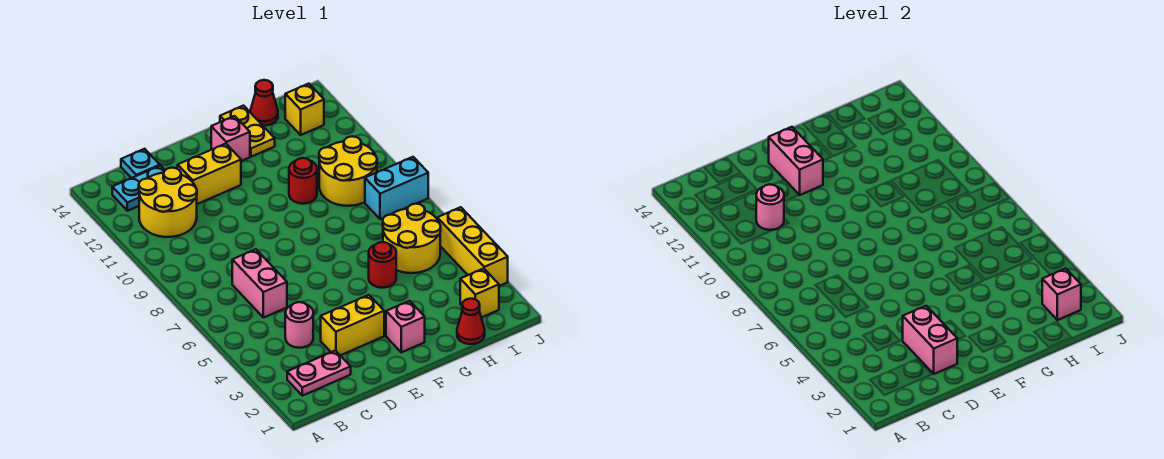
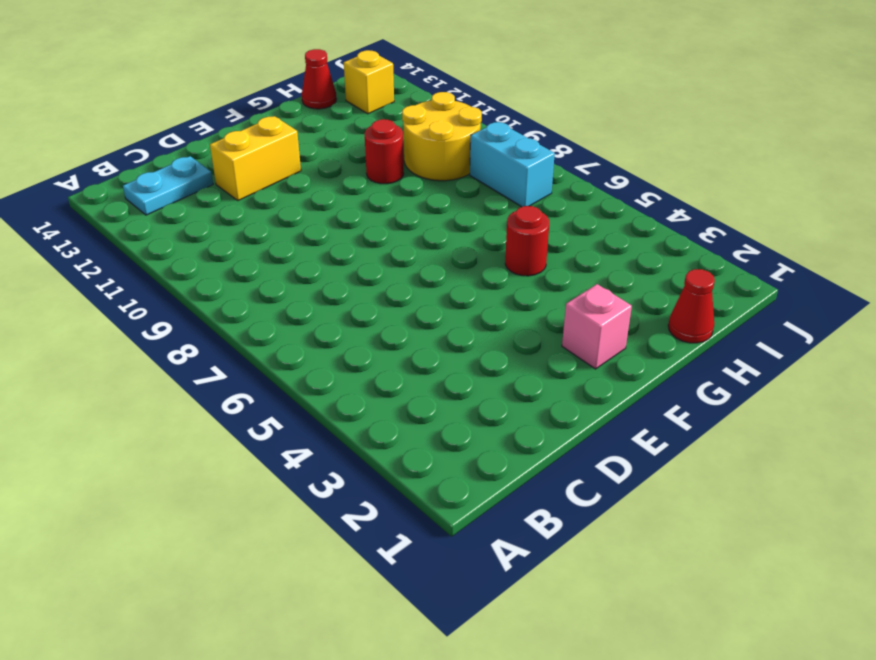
cyan brick I7:I8 level 1 -> cyan brick I8:J8 level 1
none -> pink plate B2:C2 level 1
none -> yellow round brick B11:C12 level 1
none -> pink round brick C4 level 1

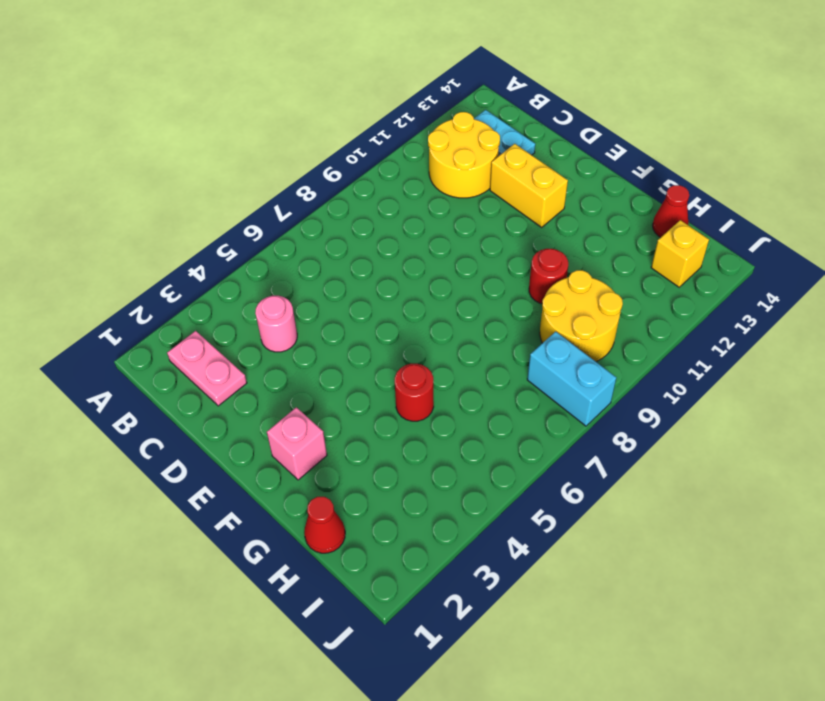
none -> pink brick C6:C7 level 1
none -> cyan plate C14 level 1
none -> yellow brick D3:E3 level 1

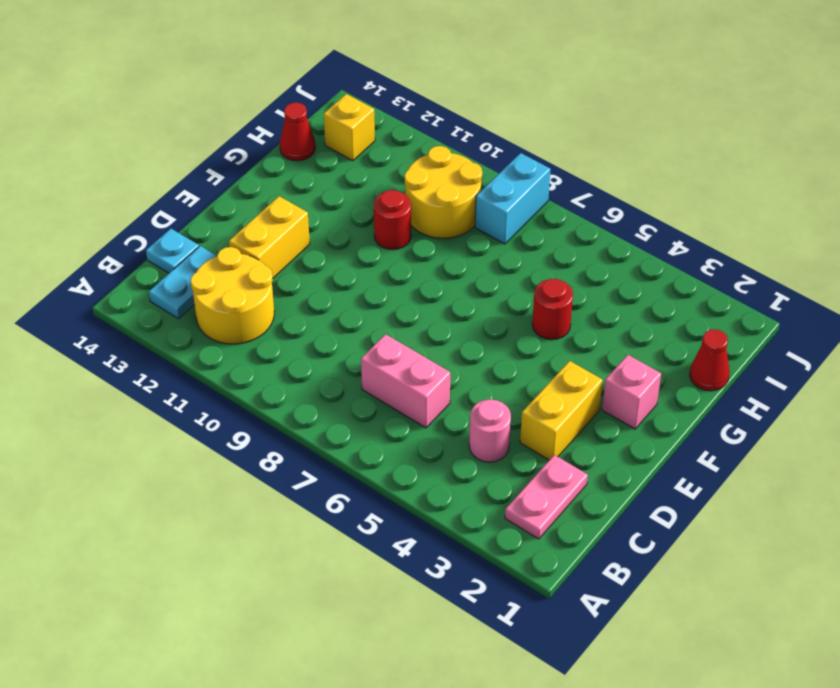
none -> pink brick F13 level 1
none -> yellow plate G13:G14 level 1
none -> yellow round brick H5:I6 level 1

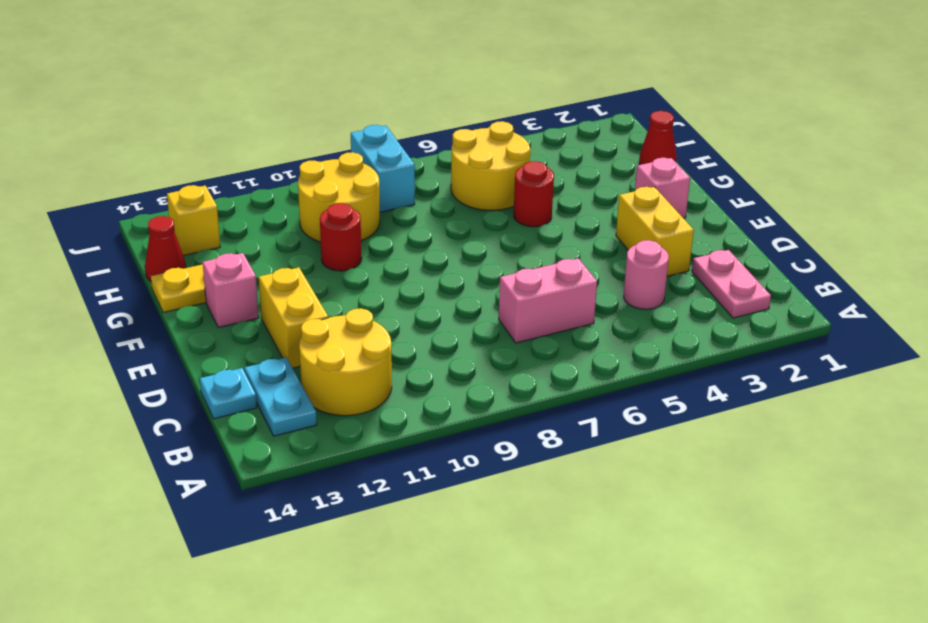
none -> yellow brick I2 level 1
none -> yellow brick J3:J5 level 1
none -> pink round brick C11 level 2

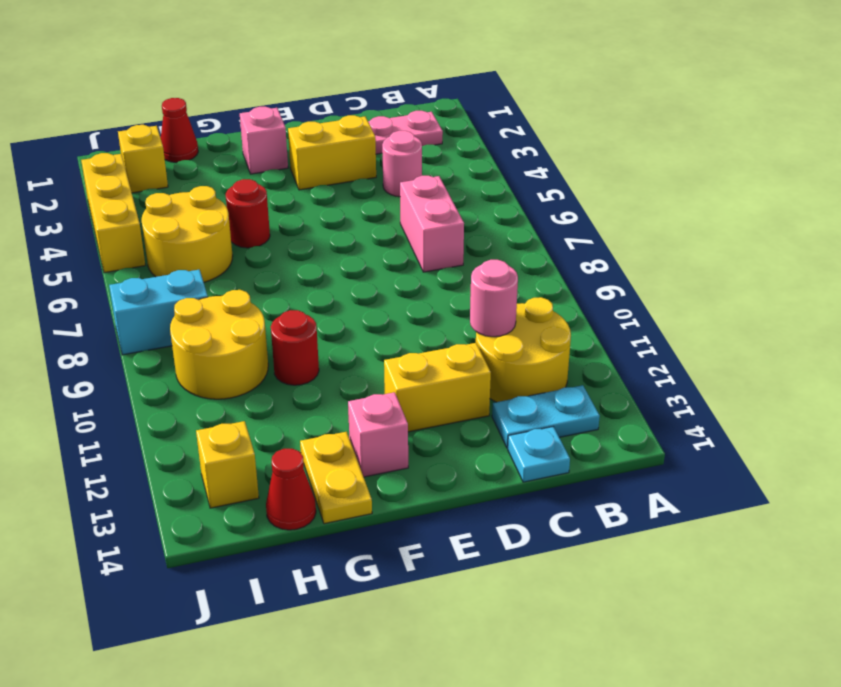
none -> pink brick D2:D3 level 2
none -> pink brick E12:E13 level 2
none -> pink brick I2 level 2

